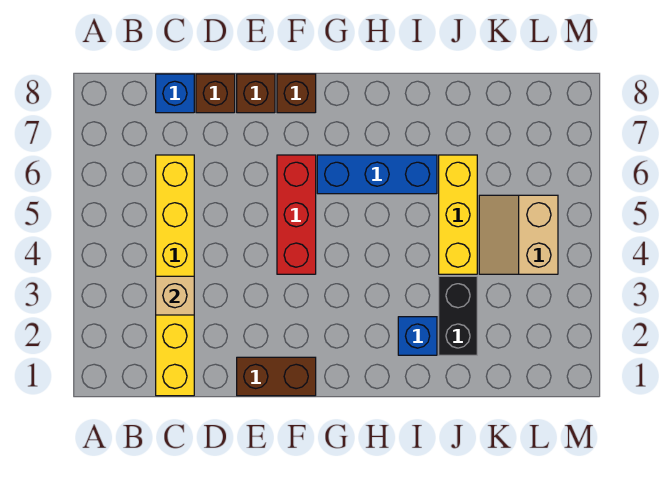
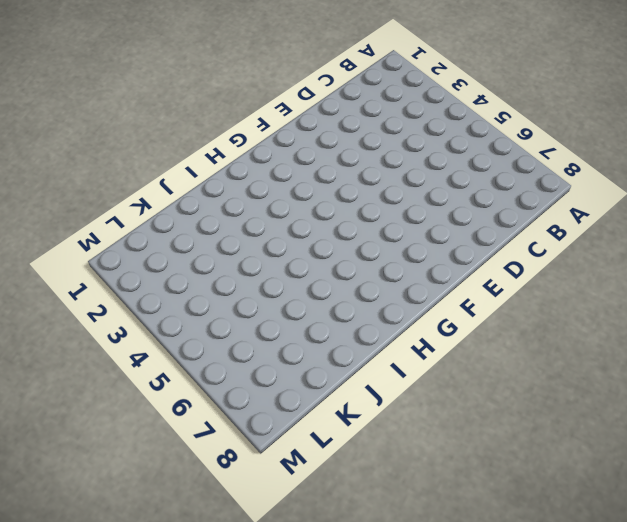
none -> yellow brick C1:C6 level 1
none -> blue brick C8 level 1
none -> brown brick D8 level 1

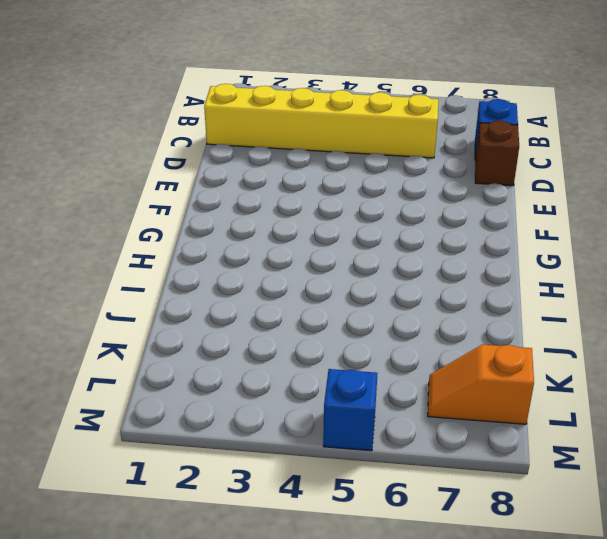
orange slope L7:L8 level 1 top 8 -> none
blue brick M5 level 1 -> blue brick I2 level 1
none -> brown brick E1:F1 level 1
none -> brown brick E8 level 1
none -> red brick F4:F6 level 1

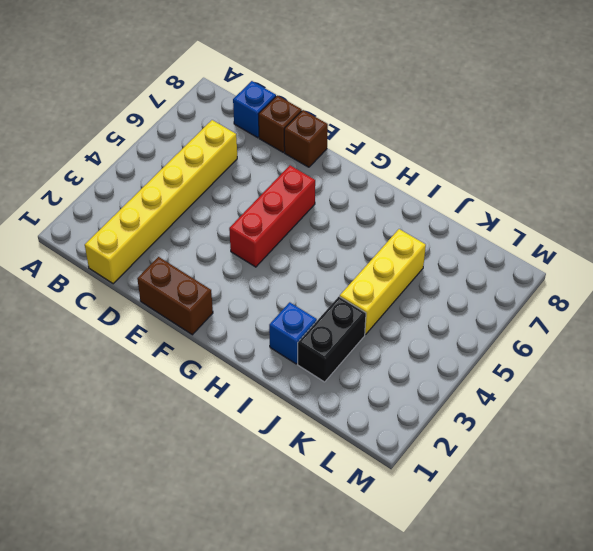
none -> brown brick F8 level 1
none -> blue brick G6:I6 level 1
none -> tan slope K4:L5 level 1 top L

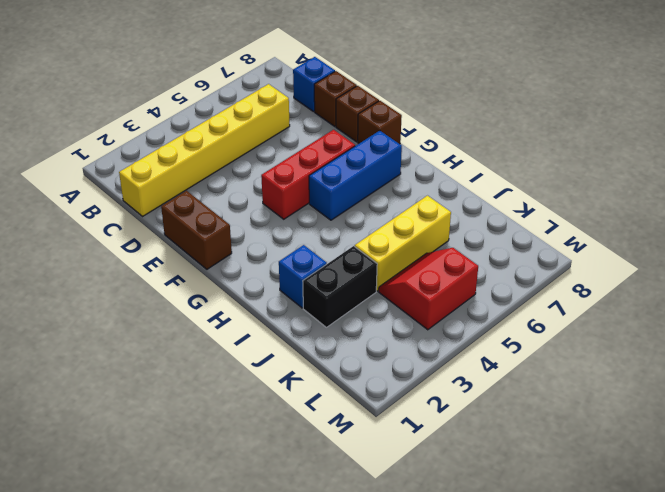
blue brick G5:G7 level 1 -> blue brick G6:I6 level 1
red slope K4:L5 level 1 top L -> tan slope K4:L5 level 1 top L
none -> tan brick C3 level 2

